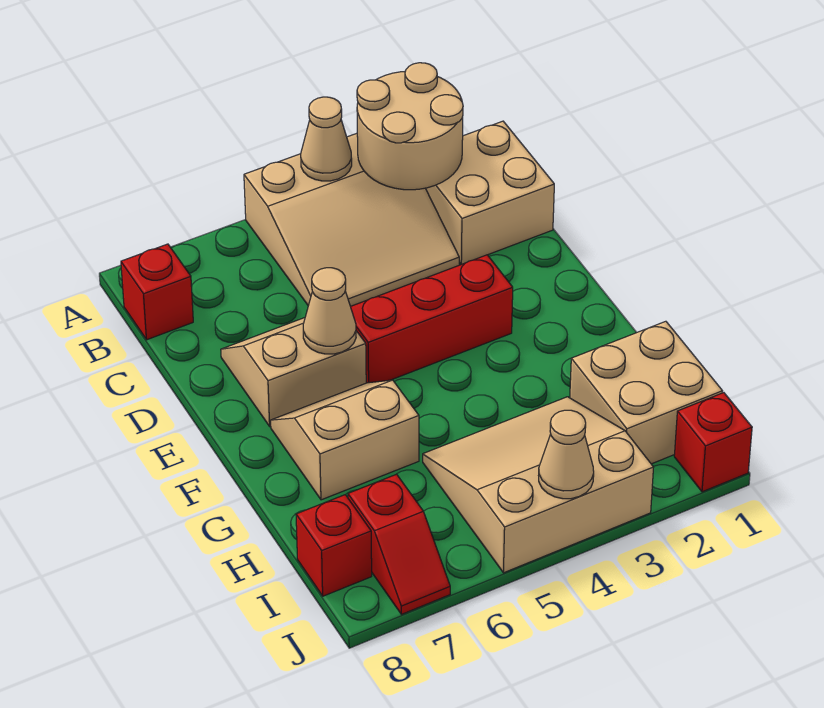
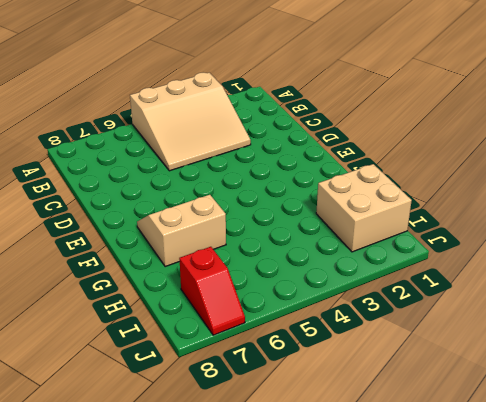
none -> tan brick B1:C2 level 1
none -> red brick B8 level 1
none -> tan slope D6:E7 level 1 top E

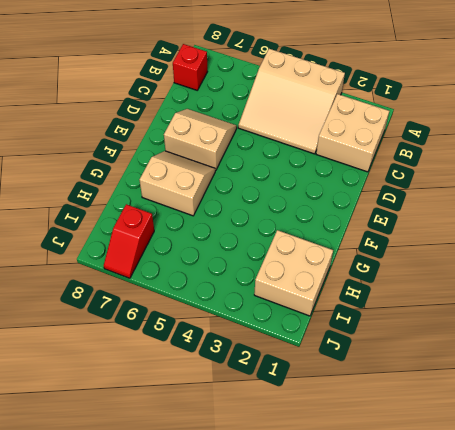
none -> red brick E3:E5 level 1
none -> tan slope H3:J5 level 1 top J
none -> red brick I8 level 1

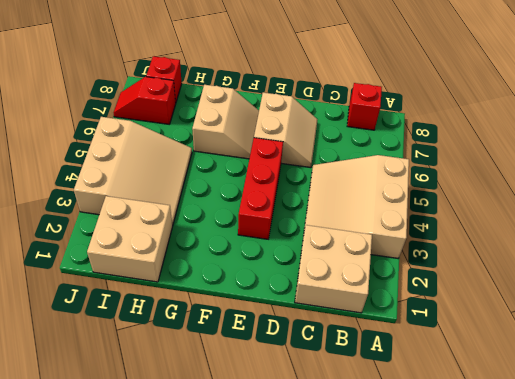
none -> red brick J1 level 1
none -> tan round brick A2:B3 level 2
none -> tan cone A4 level 2

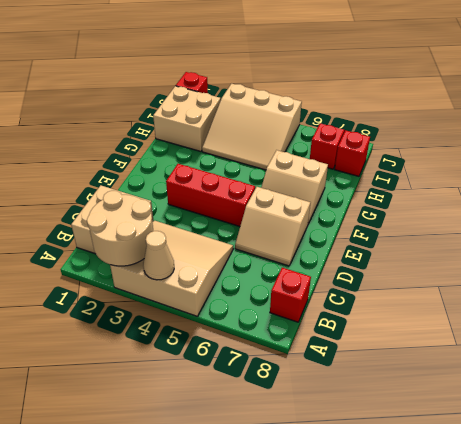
none -> tan cone E6 level 2
none -> tan cone J4 level 2

